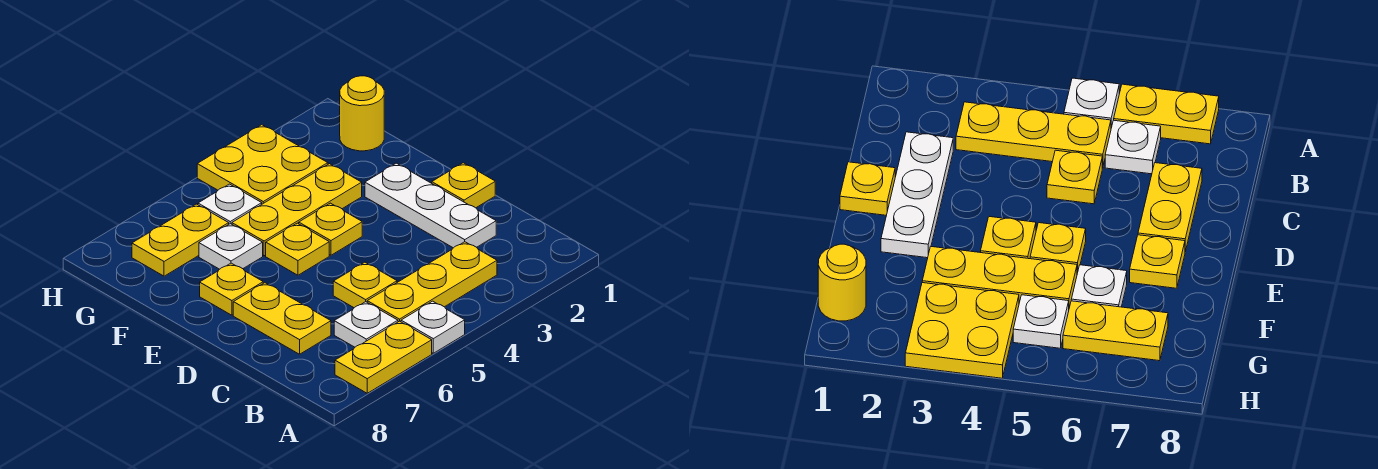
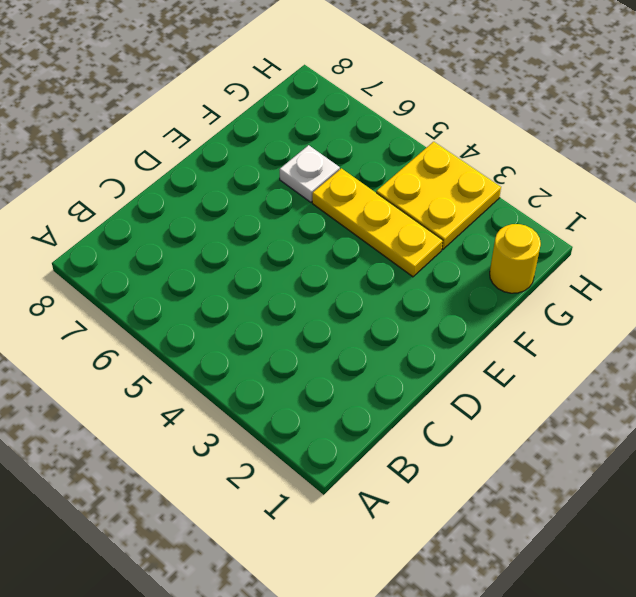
none -> white plate A5 level 1
none -> yellow plate A6:A7 level 1
none -> yellow plate B3:B5 level 1

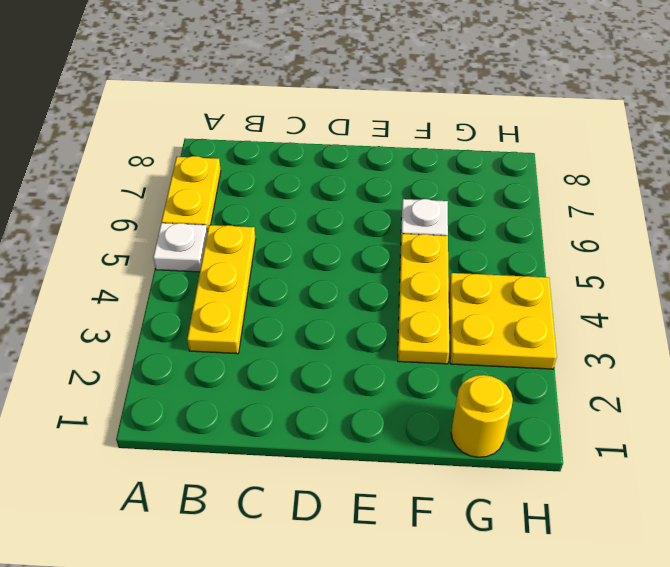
none -> white plate B6 level 1
none -> white plate C2:E2 level 1
none -> yellow plate C5 level 1

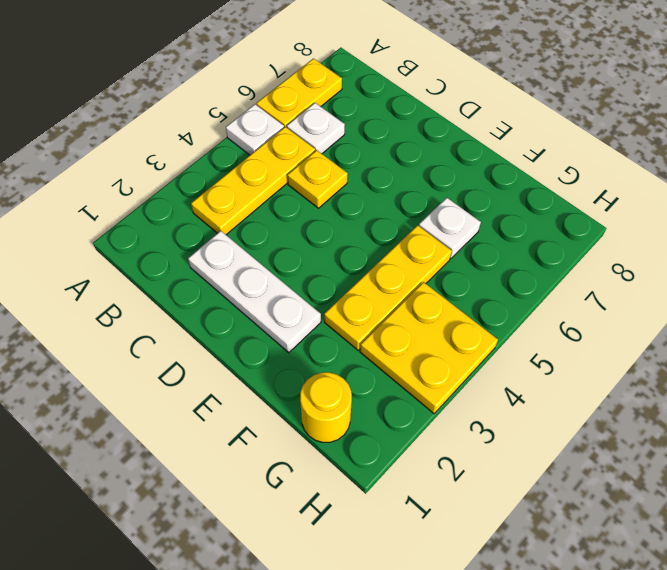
none -> yellow plate C7:D7 level 1
none -> yellow plate D1 level 1
none -> yellow plate E4 level 1

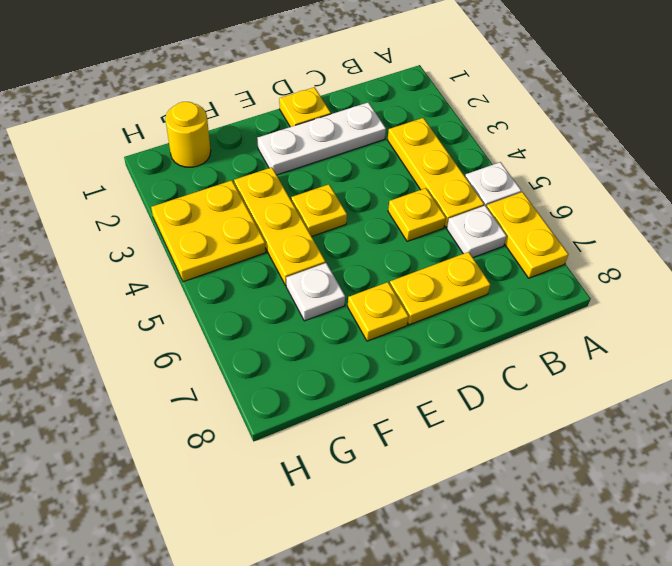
none -> yellow plate E5 level 1
none -> white plate G5 level 1
none -> yellow plate G6:G7 level 1

